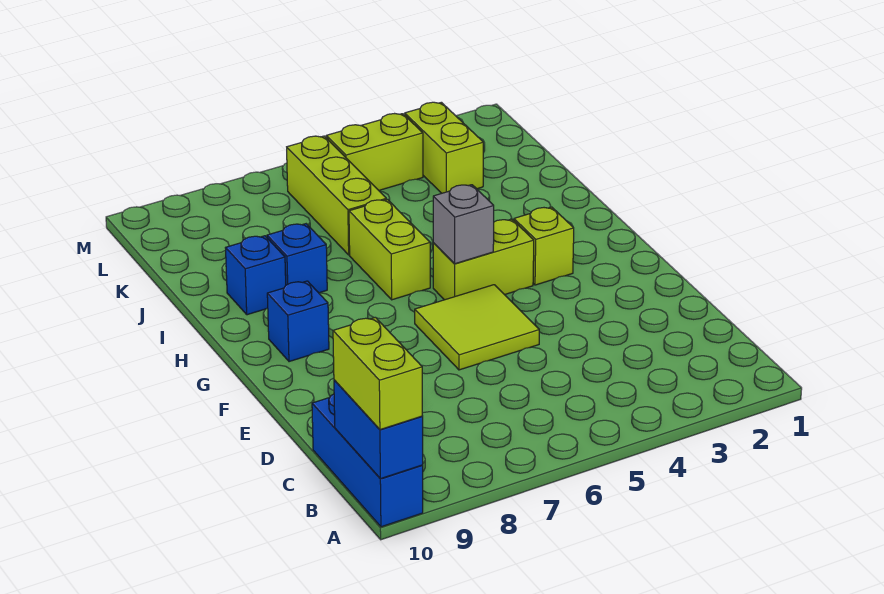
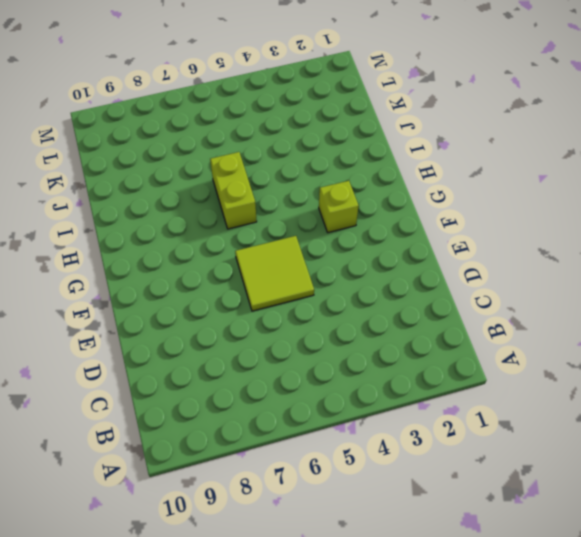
none -> blue brick A10:C10 level 1
none -> lime brick G4:G5 level 1
none -> blue brick G9 level 1

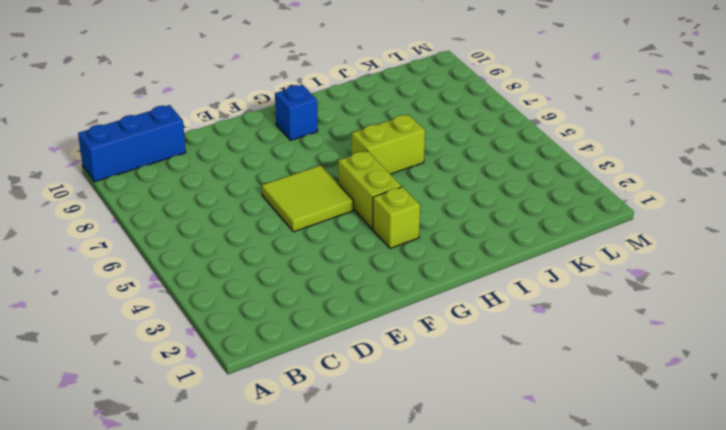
none -> blue brick I8 level 1
none -> blue brick I9 level 1
none -> lime brick J6:L6 level 1

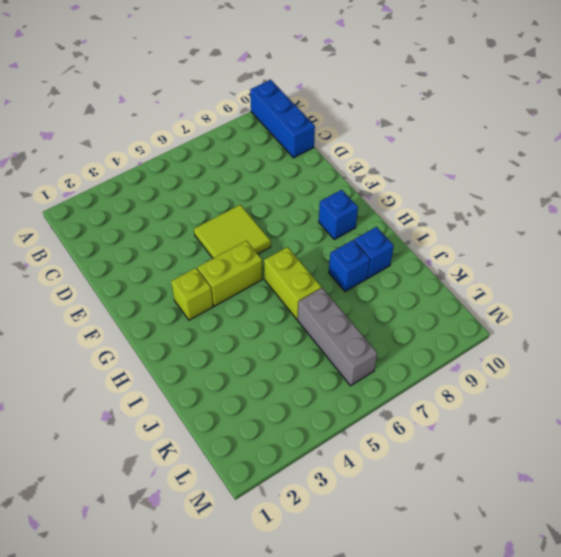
grey brick J6:L6 level 1 -> lime brick J6:L6 level 1
none -> lime brick K3:L3 level 1
none -> lime brick L4:L5 level 1
none -> blue brick A10:B10 level 2

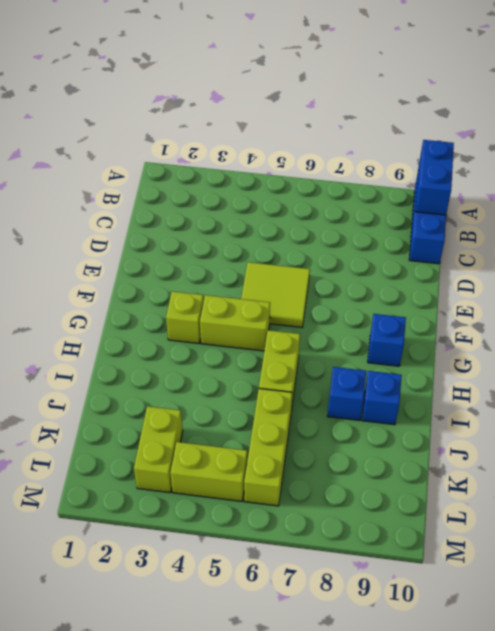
none -> grey brick G5 level 2
none -> lime brick A10:B10 level 3

